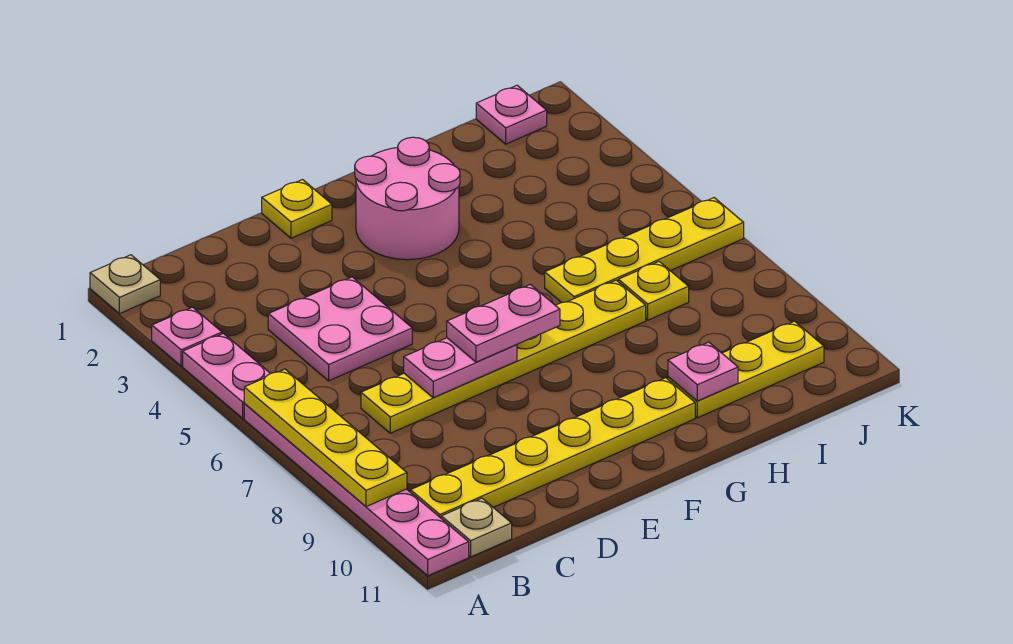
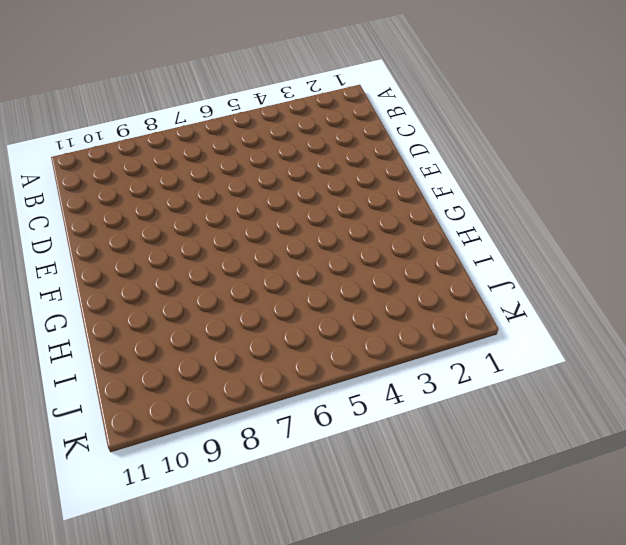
none -> tan plate A1 level 1
none -> pink plate A3 level 1
none -> pink plate A4:A5 level 1

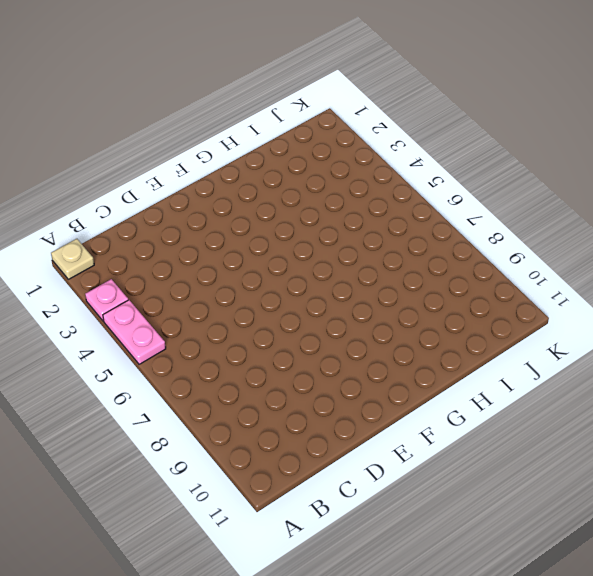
none -> pink plate A6:A11 level 1
none -> yellow plate B10:G10 level 1
none -> tan plate B11 level 1

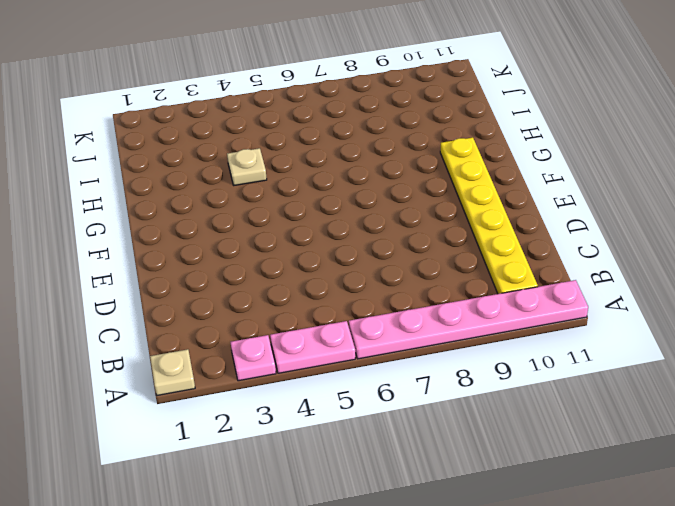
tan plate H4 level 1 -> tan plate B11 level 1
none -> pink plate C4:D5 level 1
none -> yellow plate C7:H7 level 1
none -> yellow plate E1 level 1

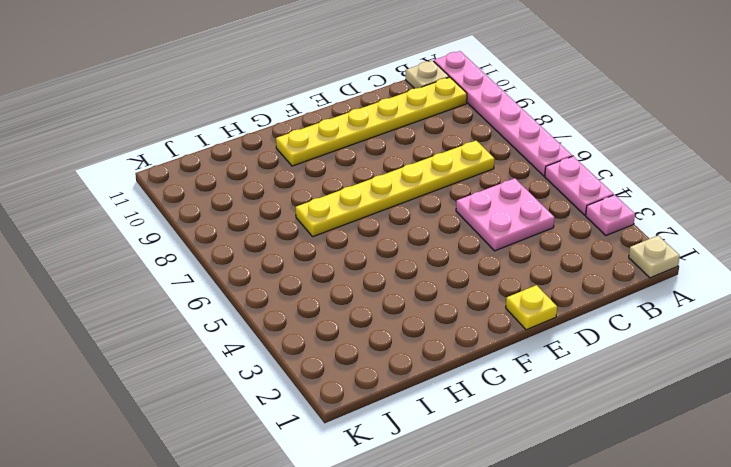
none -> pink round brick F2:G3 level 1
none -> yellow plate H6:K6 level 1
none -> yellow plate H10:J10 level 1

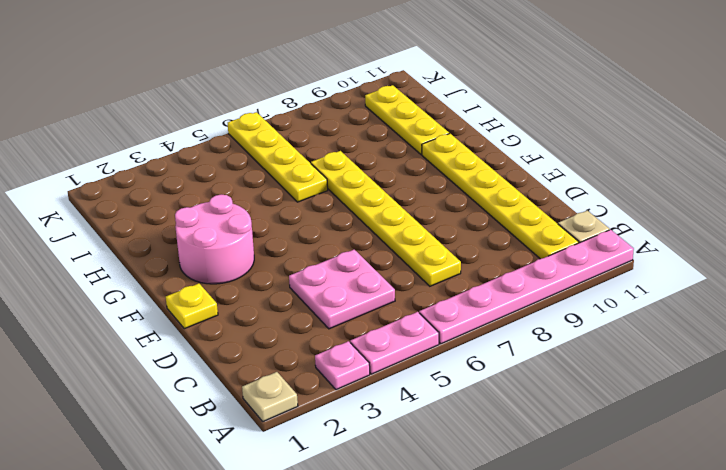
none -> yellow plate I7 level 1
none -> pink plate J1 level 1
none -> yellow plate A6:A9 level 2

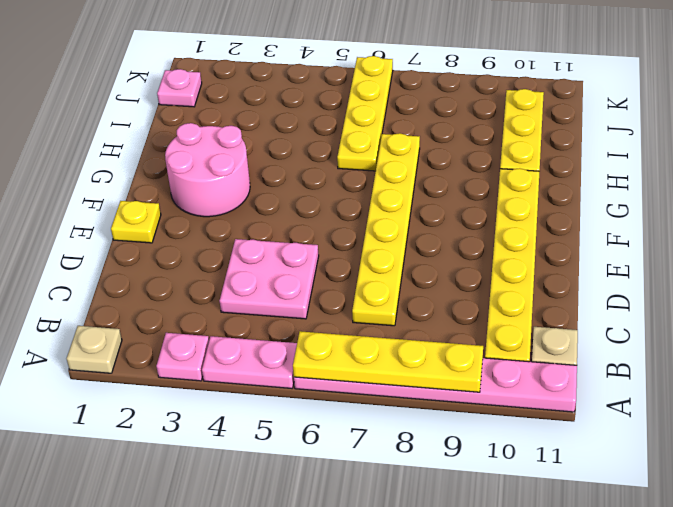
none -> yellow plate I7 level 1
none -> pink plate D7:E7 level 2
none -> pink plate H10 level 2

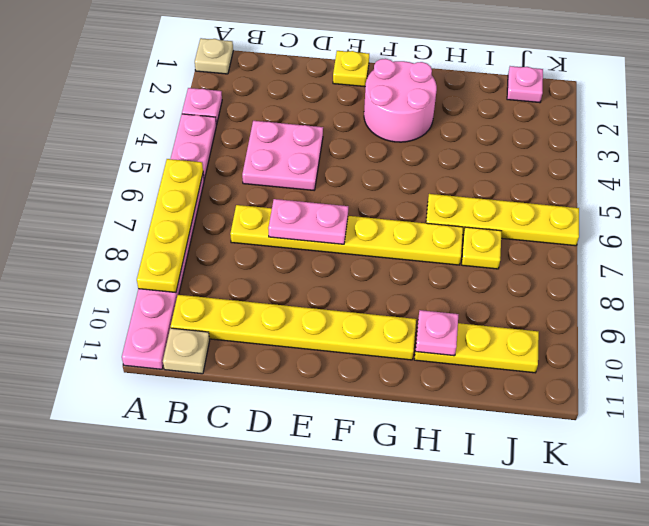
none -> pink plate E7:F7 level 3

